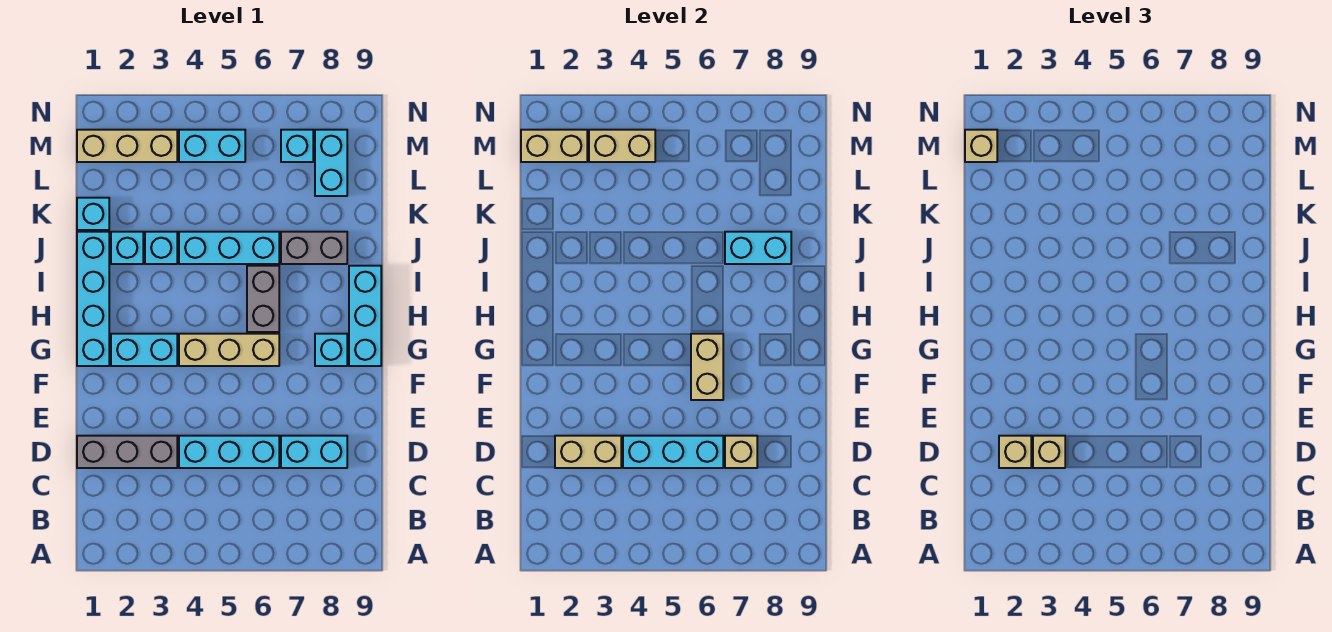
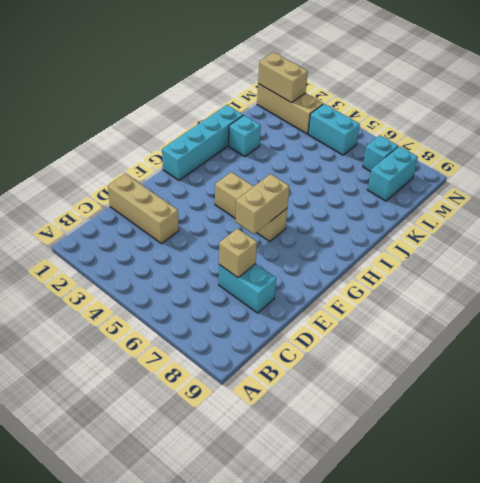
tan brick D1:D3 level 1 -> grey brick D1:D3 level 1
none -> cyan brick D4:D6 level 1
none -> cyan brick G2:G3 level 1
none -> cyan brick G8 level 1

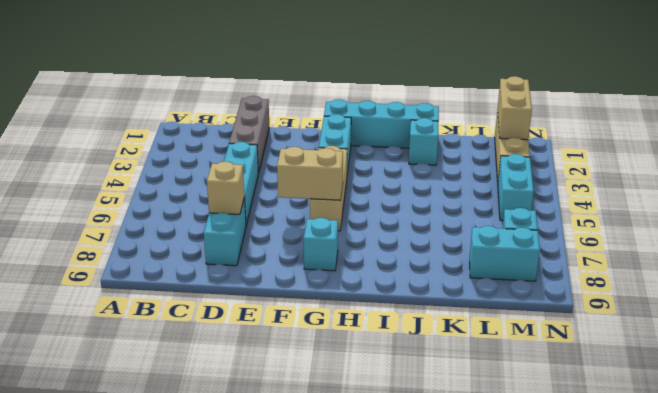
none -> cyan brick G9:I9 level 1
none -> grey brick H6:I6 level 1
none -> cyan brick J3 level 1

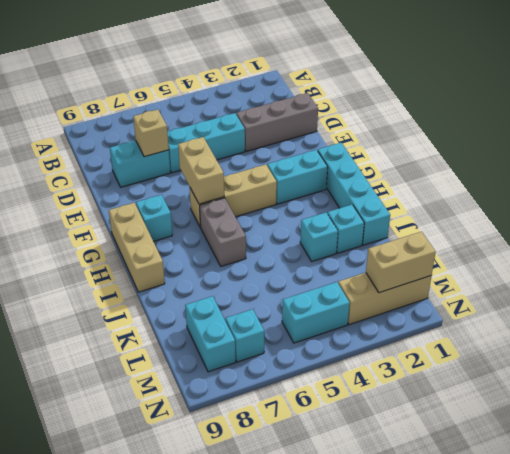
tan brick G9:I9 level 1 -> cyan brick G9:I9 level 1
none -> cyan brick J4:J6 level 1
none -> grey brick J7:J8 level 1
none -> cyan brick K1 level 1

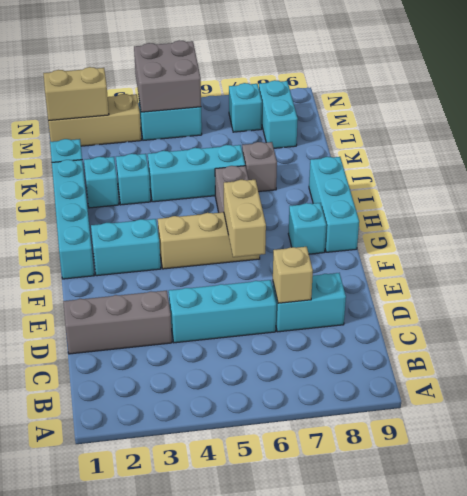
grey brick J7 level 1 -> grey brick J7:J8 level 1
grey brick M4:N5 level 2 -> tan brick M3:M4 level 2
none -> tan brick D2:D3 level 2
none -> cyan brick D4:D6 level 2
none -> cyan brick J7:J8 level 2

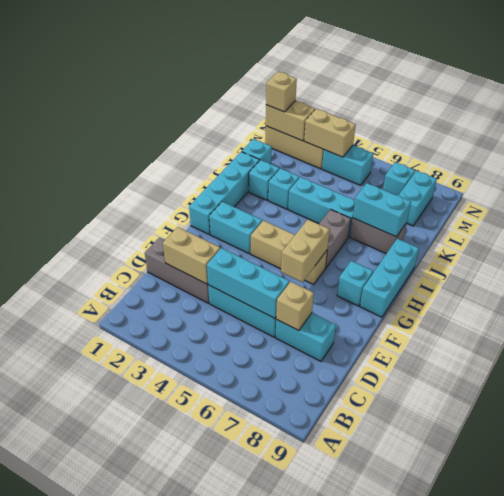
none -> tan brick D2 level 3
none -> tan brick D3 level 3

